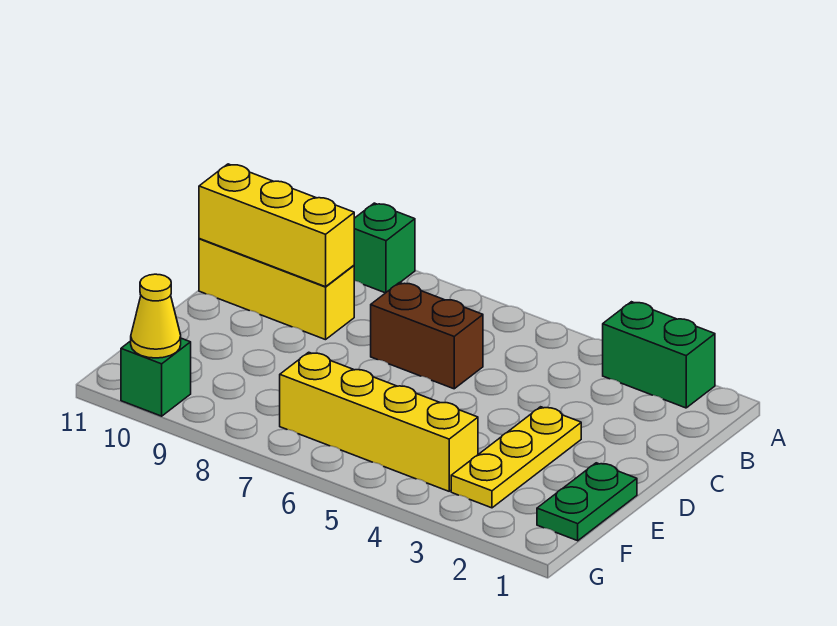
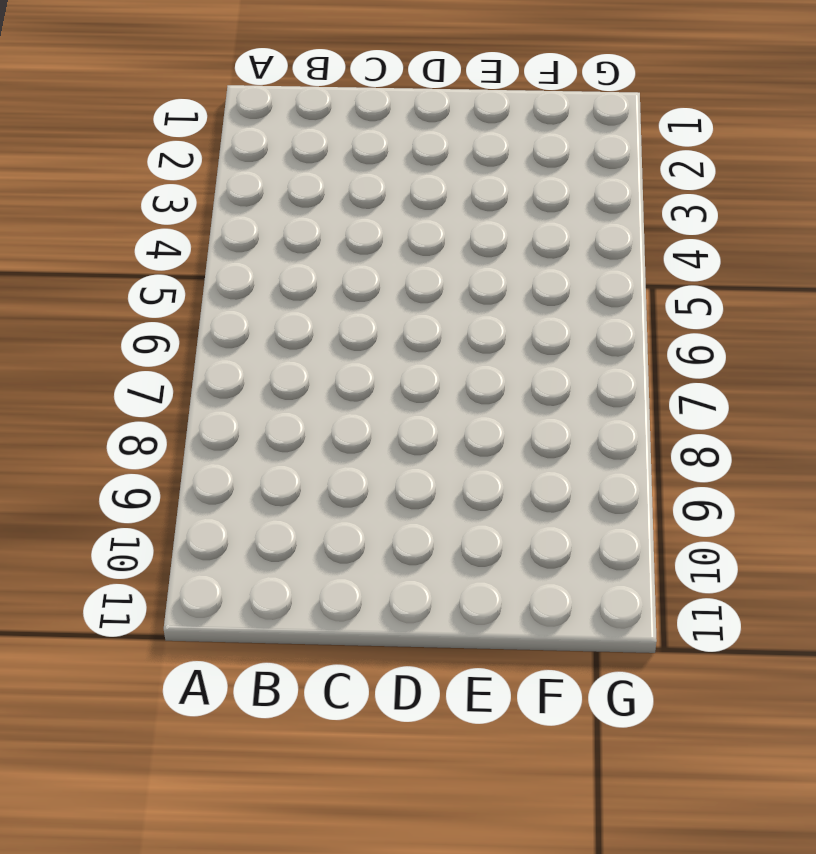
none -> green brick A2:A3 level 1
none -> green brick A9 level 1

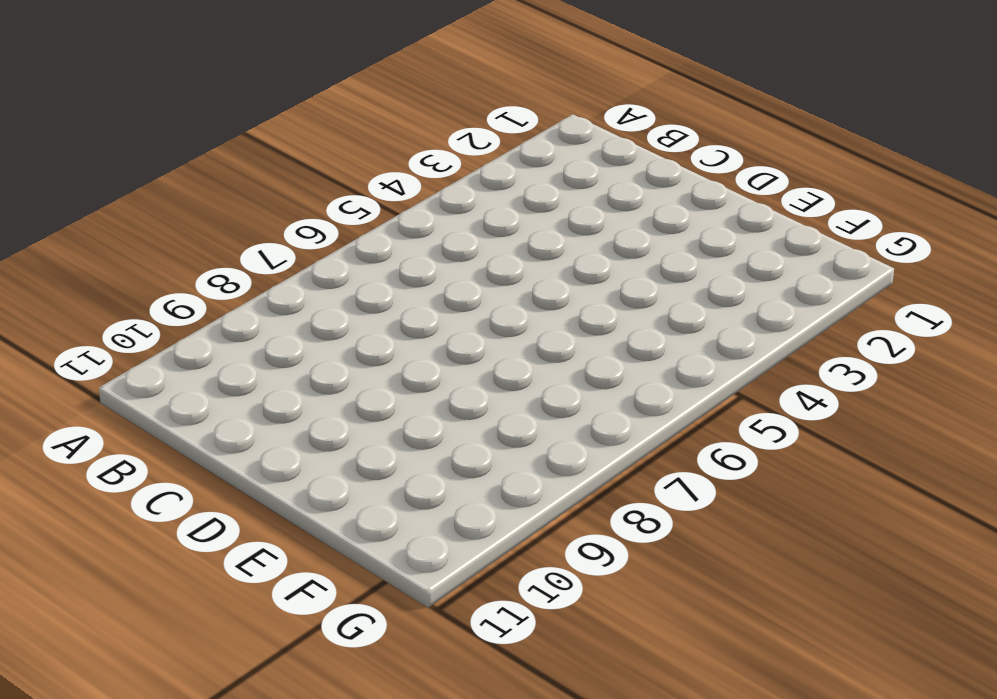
none -> green brick A2:A3 level 1
none -> green brick A9 level 1

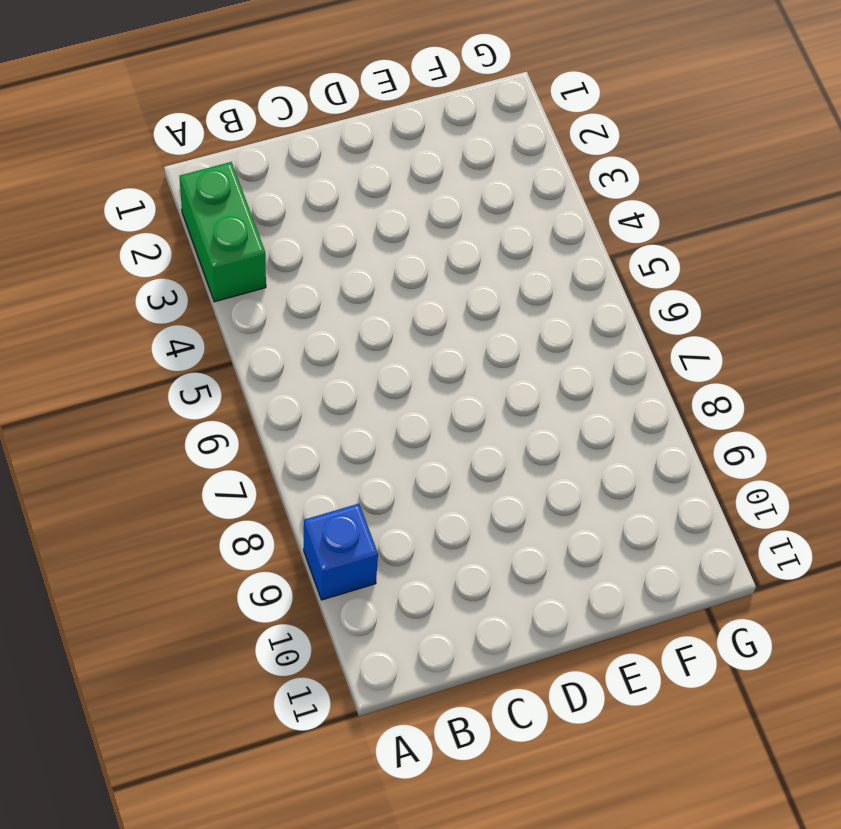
blue brick A9 level 1 -> green brick A9 level 1
none -> brown brick C6:C7 level 1
none -> yellow brick C9:C11 level 1

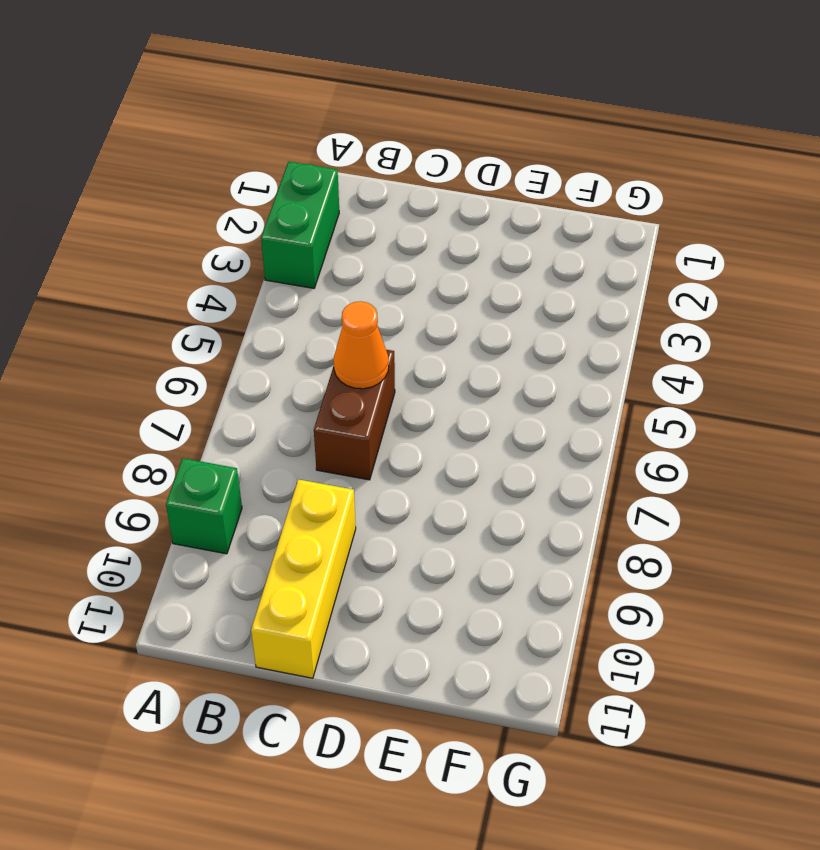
orange cone C6 level 2 -> none
none -> yellow plate D3:F3 level 1
none -> green plate E1:F1 level 1

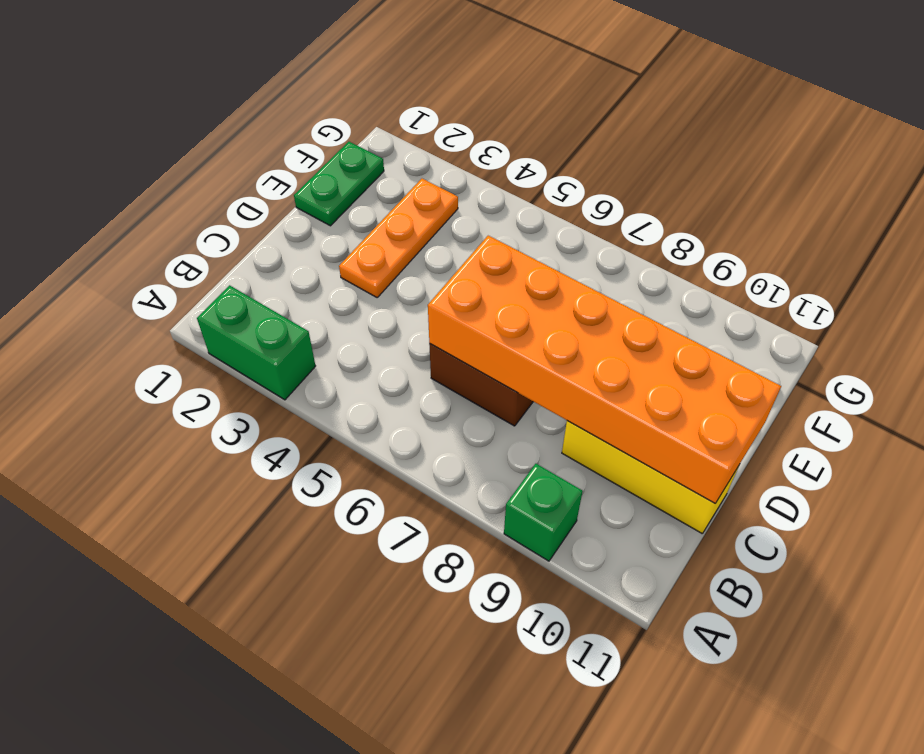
orange brick C6:D11 level 2 -> yellow brick C9:C11 level 2
orange plate D3:F3 level 1 -> yellow plate D3:F3 level 1
none -> yellow brick F4:F7 level 1
none -> green brick G10 level 1

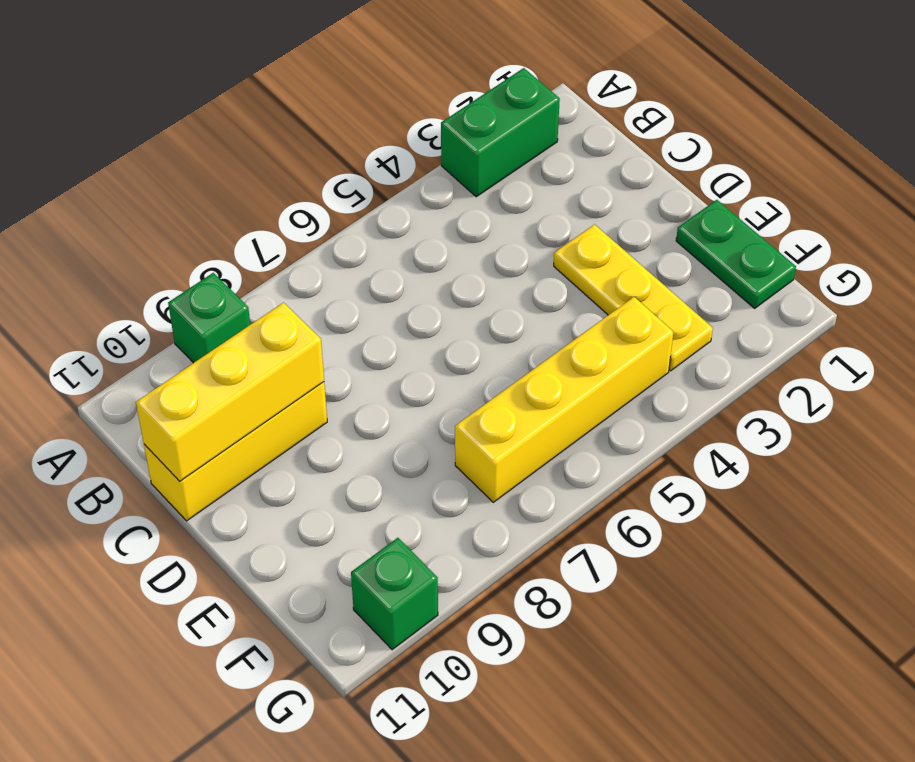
none -> brown brick C6:C7 level 1
none -> yellow cone G10 level 2

